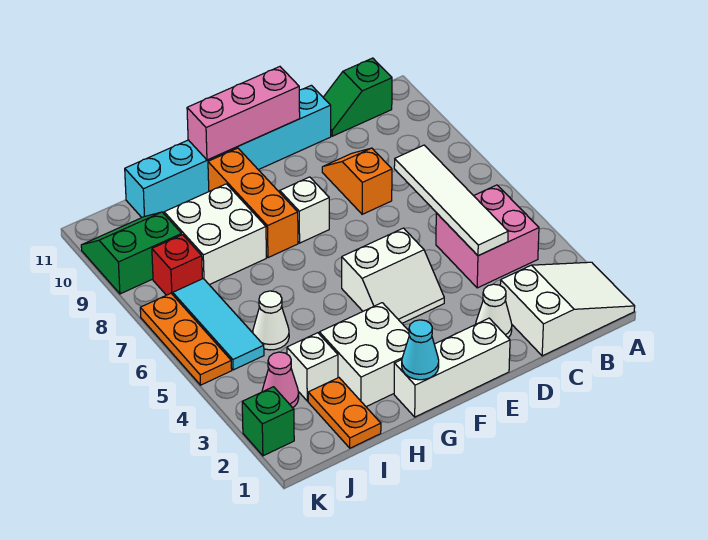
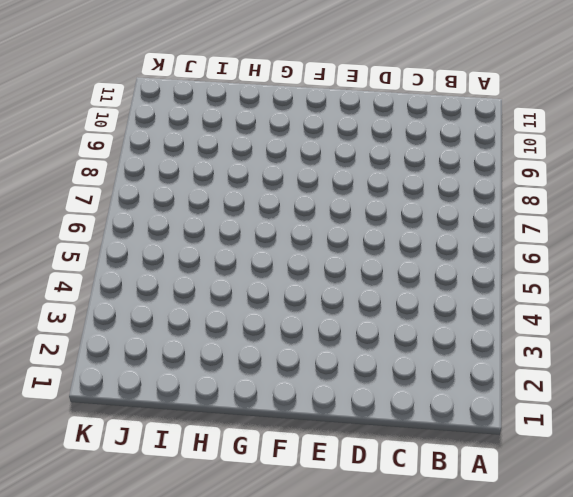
none -> white slope A1:C2 level 1 top C
none -> pink brick B4:C5 level 1
none -> green slope B11:C11 level 1 top B

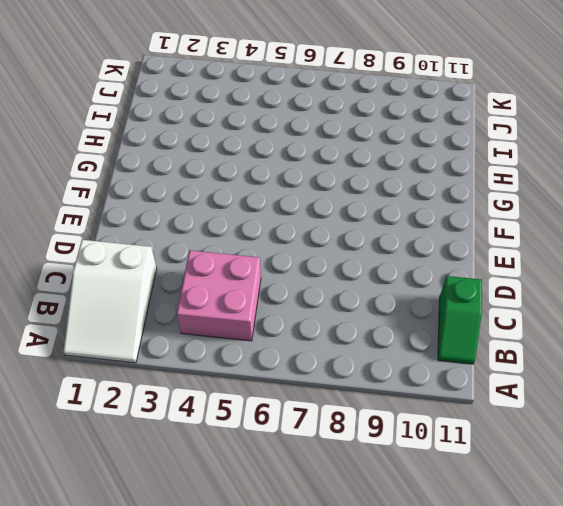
green slope B11:C11 level 1 top C -> green slope B11:C11 level 1 top B
none -> white cone D2 level 1
none -> orange slope D8:D9 level 1 top 8
none -> cyan brick D11:I11 level 1

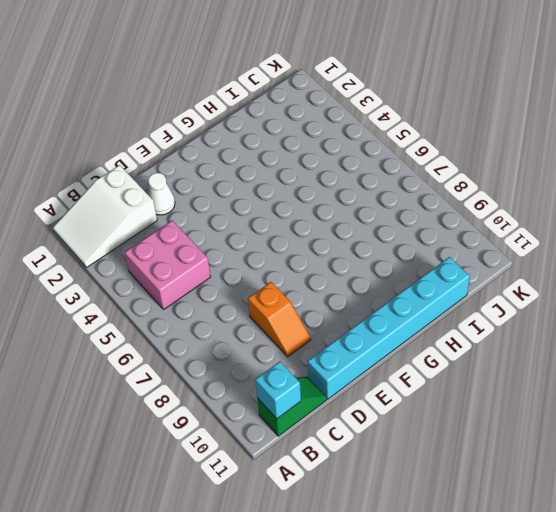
cyan brick B11 level 2 -> none
none -> white brick E1:G1 level 1
none -> white slope E4:F5 level 1 top 5
none -> white brick F8 level 1

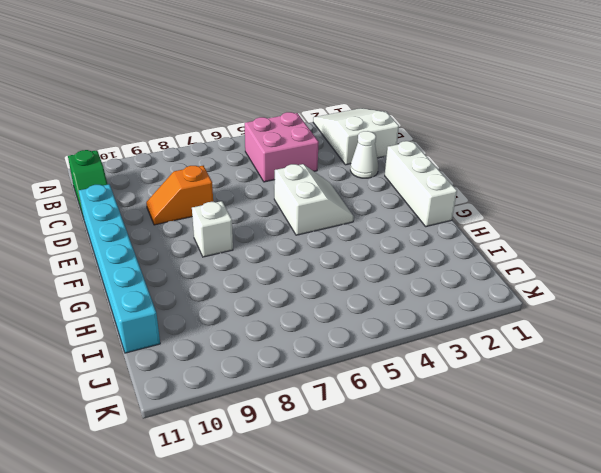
none -> white brick G2:H3 level 1
none -> orange brick G8:G10 level 1
none -> white brick H8:I9 level 1

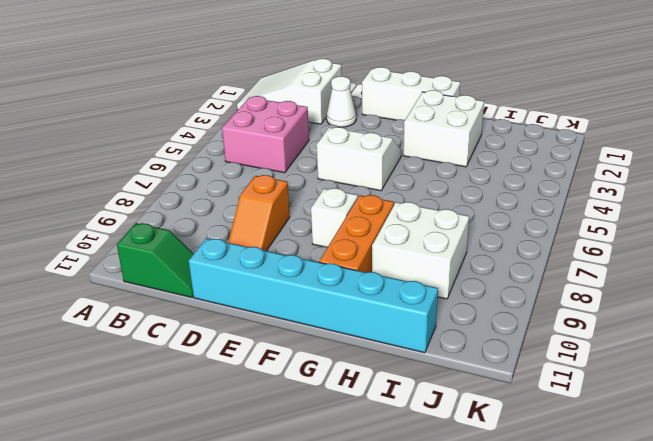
none -> orange plate I1:I2 level 1
none -> white brick I3 level 1
none -> white cone I5 level 1

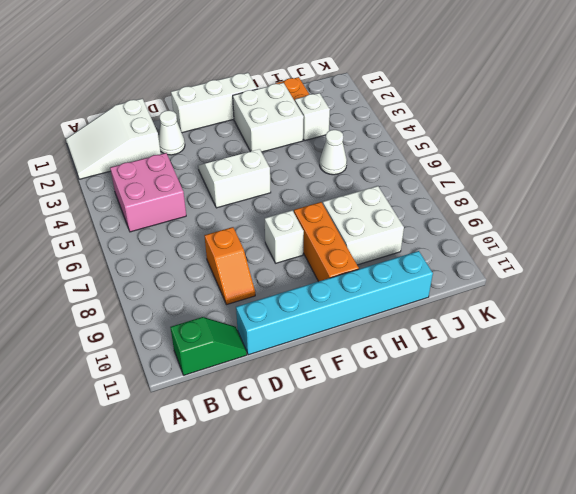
none -> pink cone J3 level 1
none -> cyan tile J5:J7 level 1
none -> red brick J8 level 1

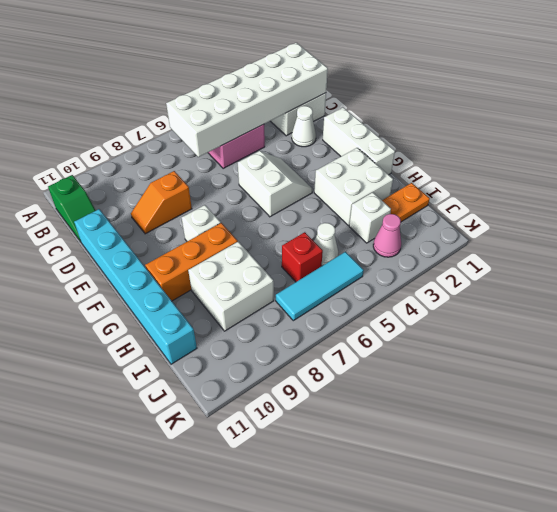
white brick B1:C6 level 2 -> white tile C4:C7 level 2
red brick I6 level 1 -> red brick J8 level 1
none -> green slope J9:K10 level 1 top 9
none -> green brick K2 level 1
none -> orange plate K5:K7 level 1

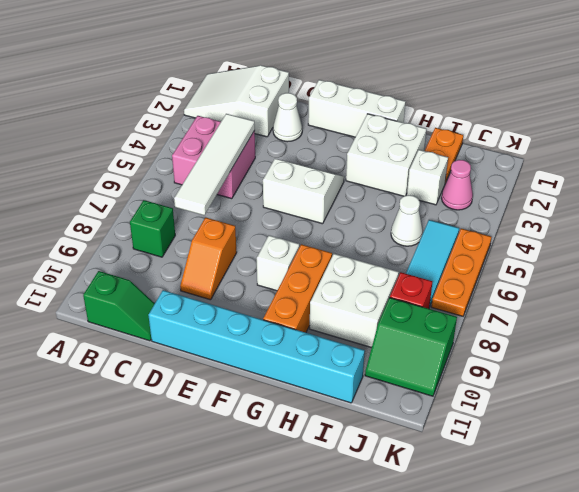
green brick B8 level 1 -> green brick K2 level 1
none -> pink brick E11:G11 level 2
none -> cyan cone G1 level 2

